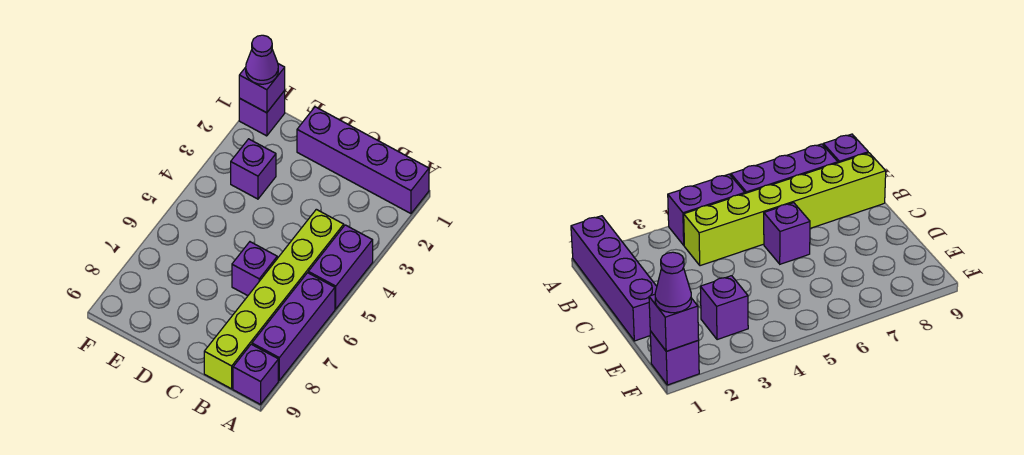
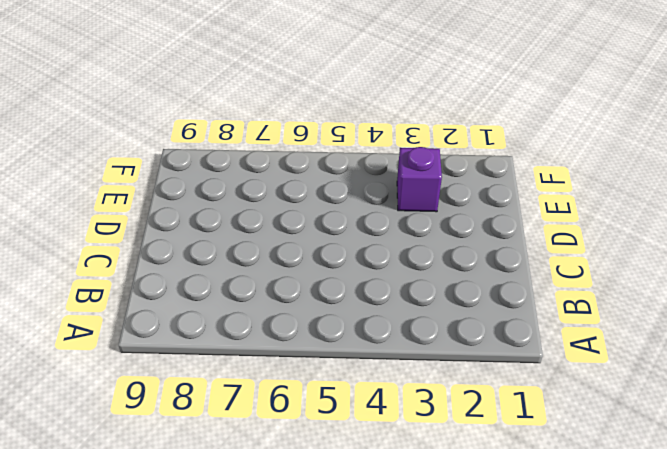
none -> purple brick A1:D1 level 1
none -> purple brick A4:A5 level 1

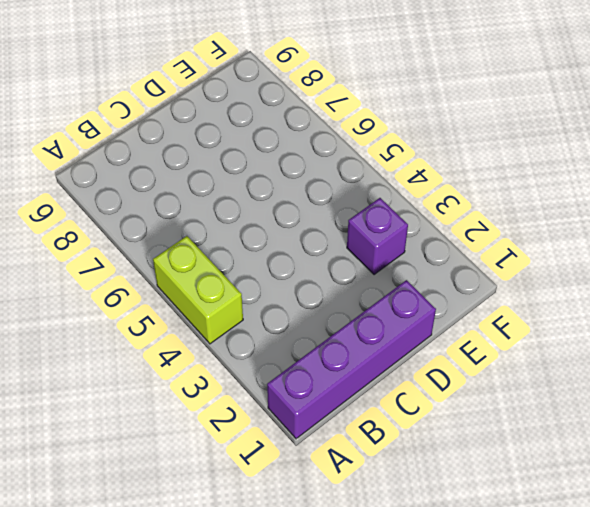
lime brick A4:A5 level 1 -> purple brick A4:A5 level 1
none -> purple brick A6:A8 level 1
none -> purple brick A9 level 1

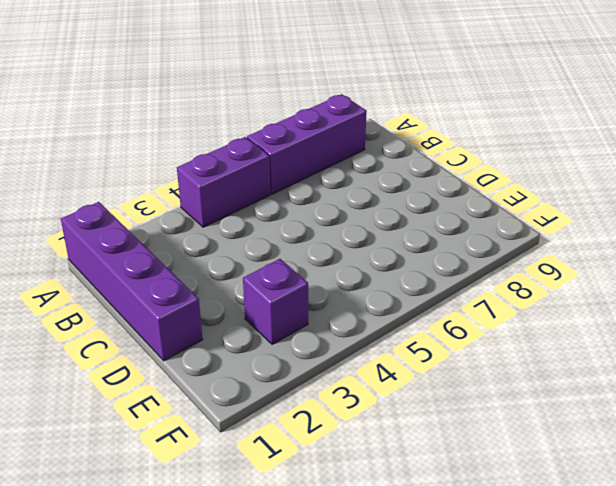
none -> purple brick A9 level 1
none -> lime brick B4:B9 level 1

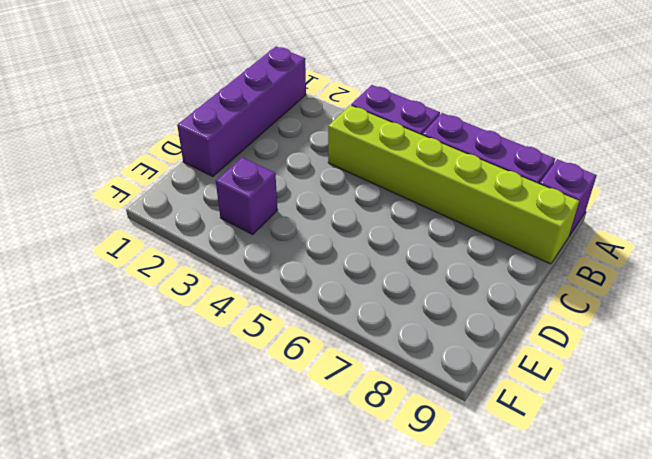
none -> purple brick C6 level 1
none -> purple brick F1 level 1

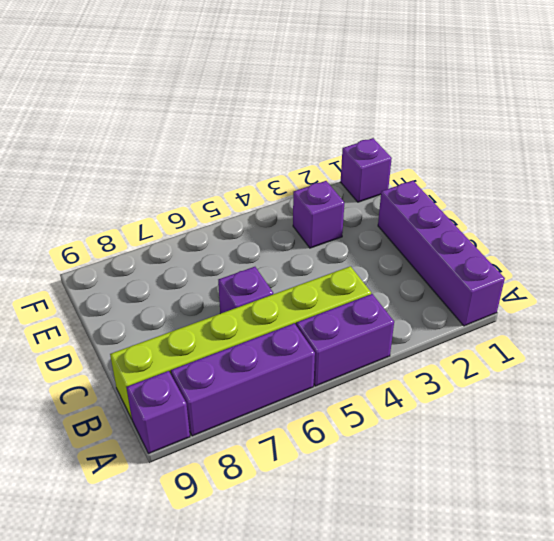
none -> purple brick F1 level 2
none -> purple cone F1 level 3

